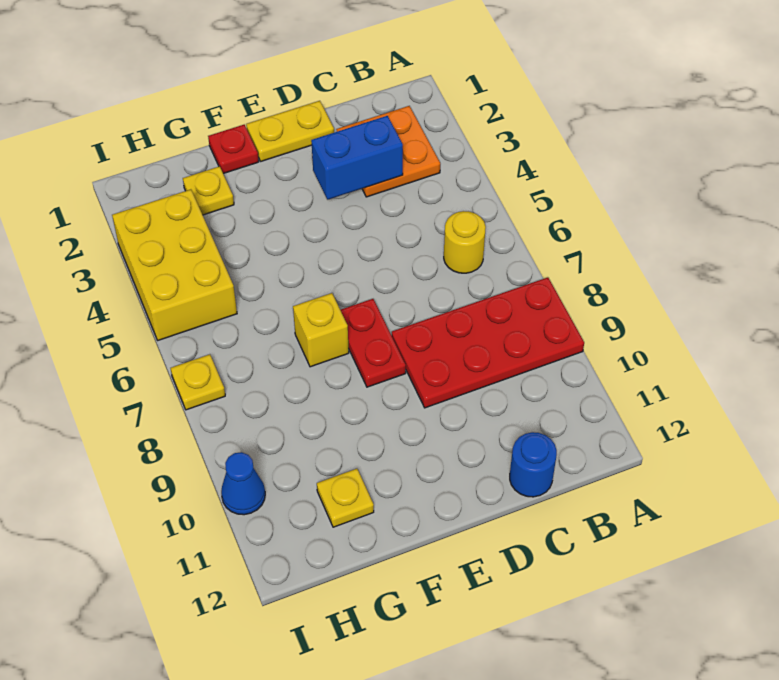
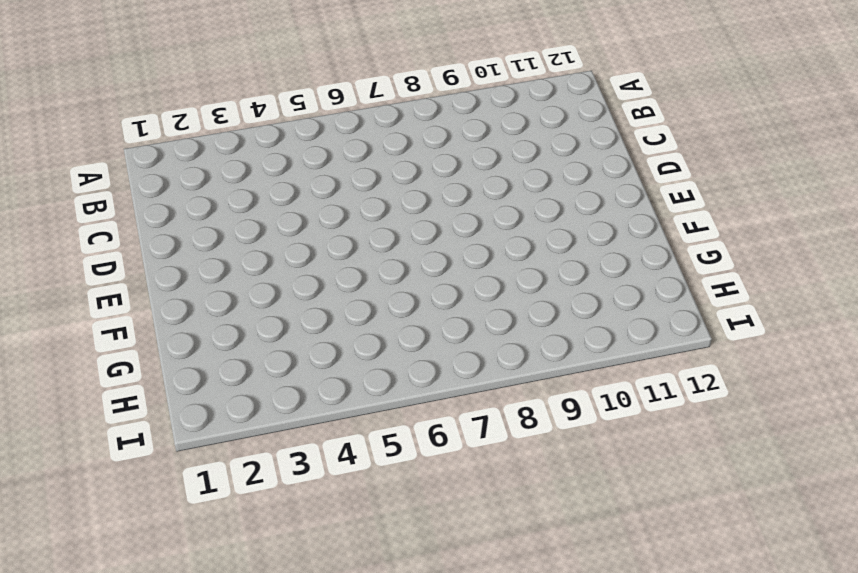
none -> red plate A8:D9 level 1
none -> orange plate B2:C3 level 1
none -> yellow round brick B6 level 1

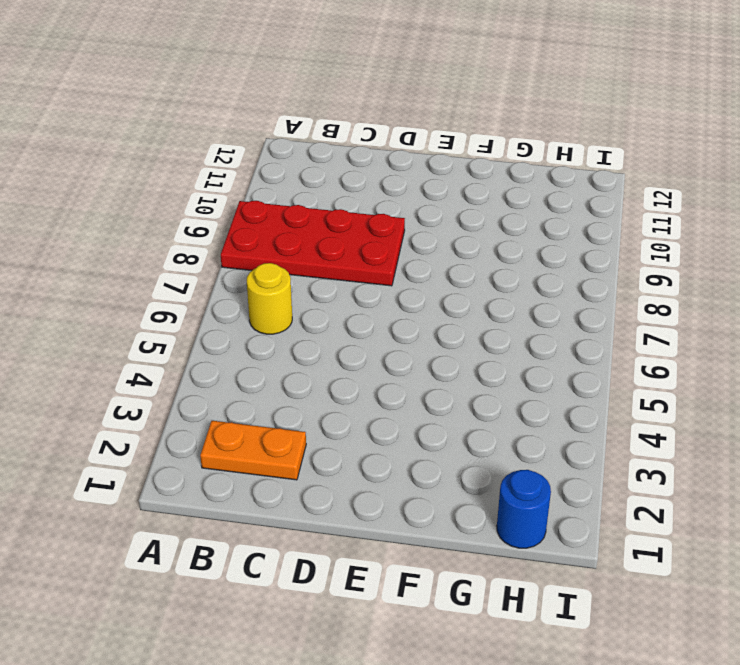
orange plate B2:C2 level 1 -> orange plate B2:C3 level 1
blue round brick H1 level 1 -> blue round brick C12 level 1
none -> yellow plate D1:E1 level 1
none -> red plate E7:E8 level 1
none -> red plate F1 level 1

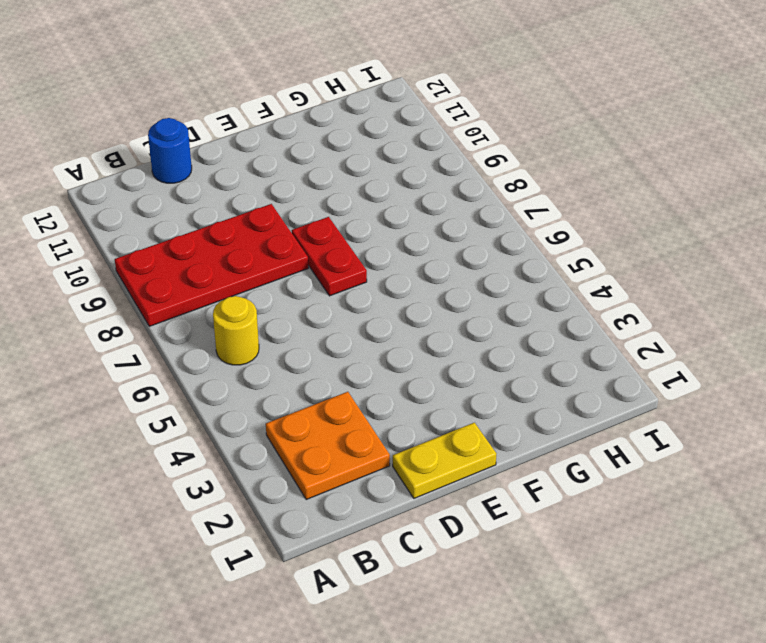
none -> red plate F1 level 1
none -> yellow brick F7 level 1
none -> yellow plate G2 level 1

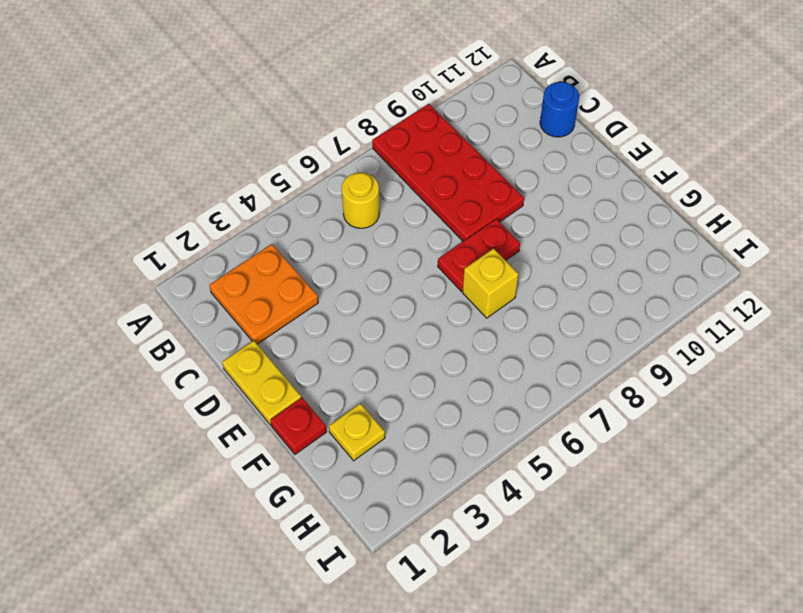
none -> yellow plate G11 level 1
none -> yellow brick H3:I5 level 1
none -> yellow plate I7 level 1

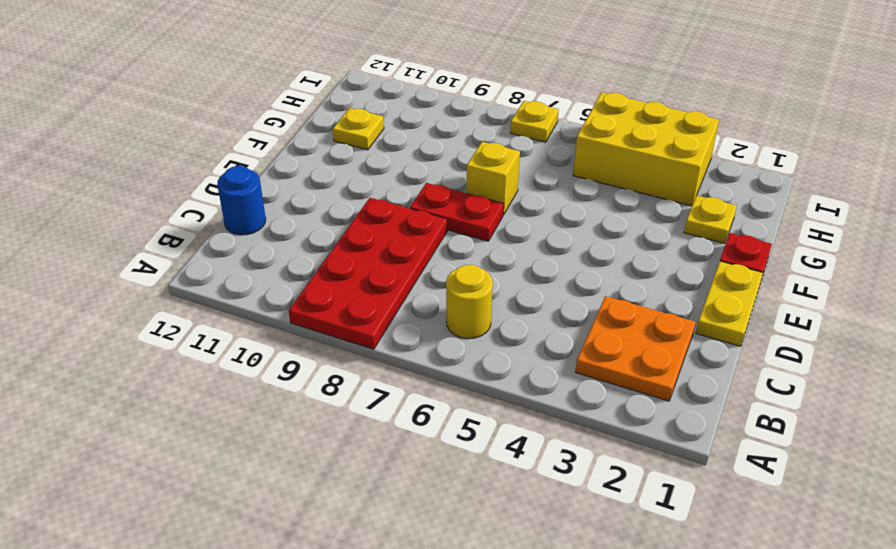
none -> blue cone I10 level 1
none -> blue brick C3:D3 level 2

